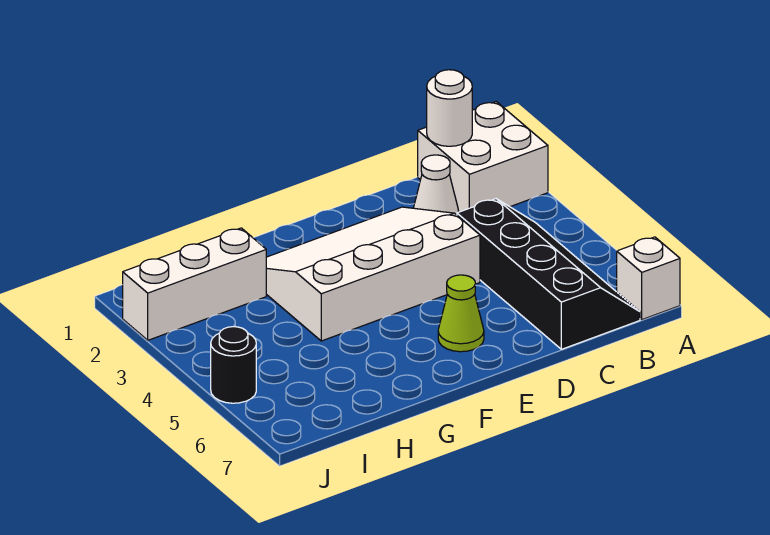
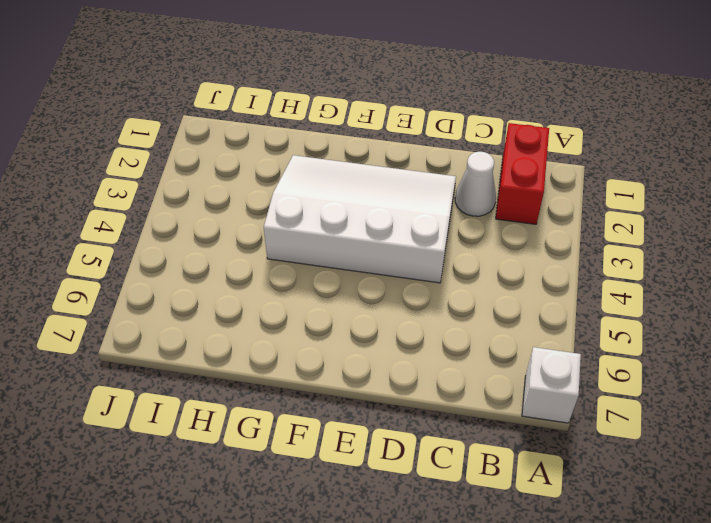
red brick B1:B2 level 1 -> white brick A1:B2 level 1
none -> black slope B4:C7 level 1 top C
none -> lime cone E6 level 1

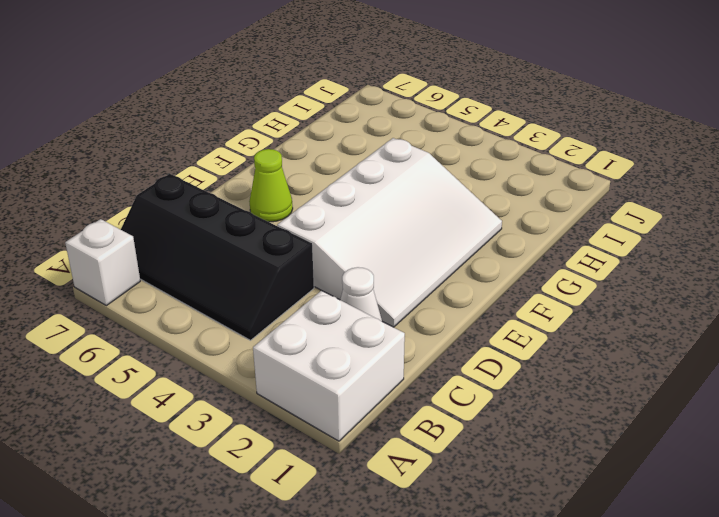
none -> white brick H2:J2 level 1
none -> black round brick J5 level 1

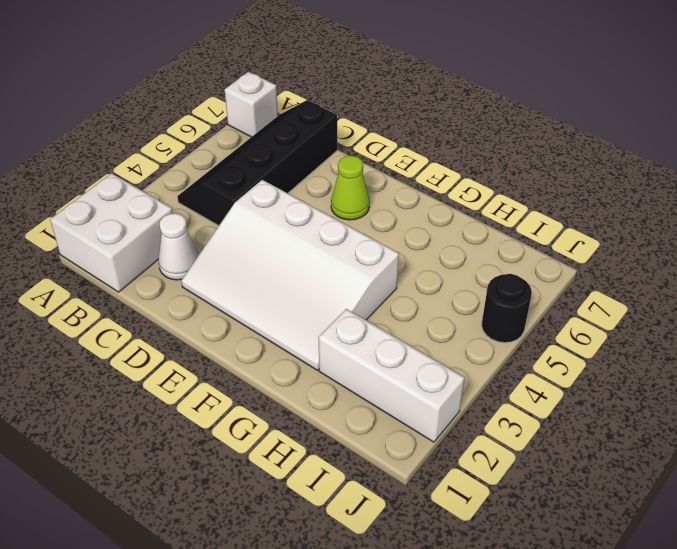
none -> white round brick B1 level 2

